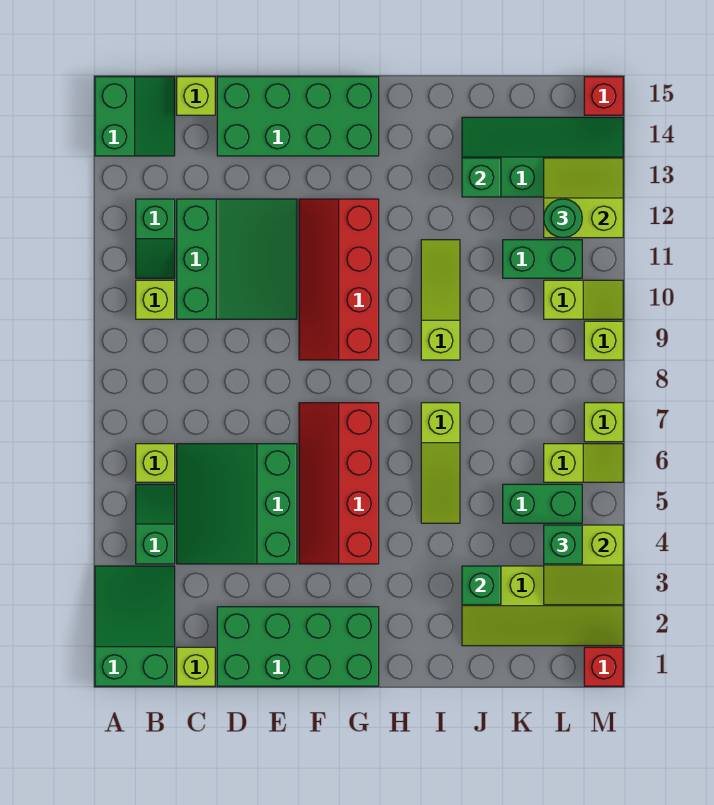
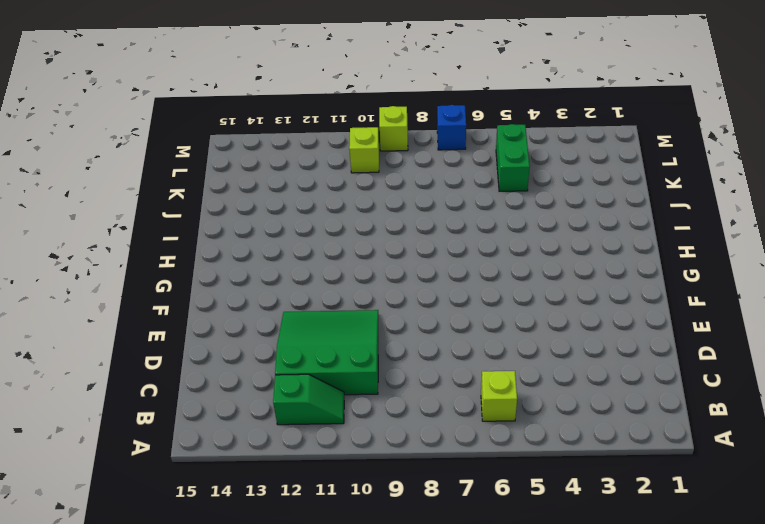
blue brick M7 level 1 -> lime brick M7 level 1
none -> green slope A1:B3 level 1 top 1
none -> green slope A14:B15 level 1 top A
none -> green slope B4:B5 level 1 top 4
none -> lime brick B10 level 1

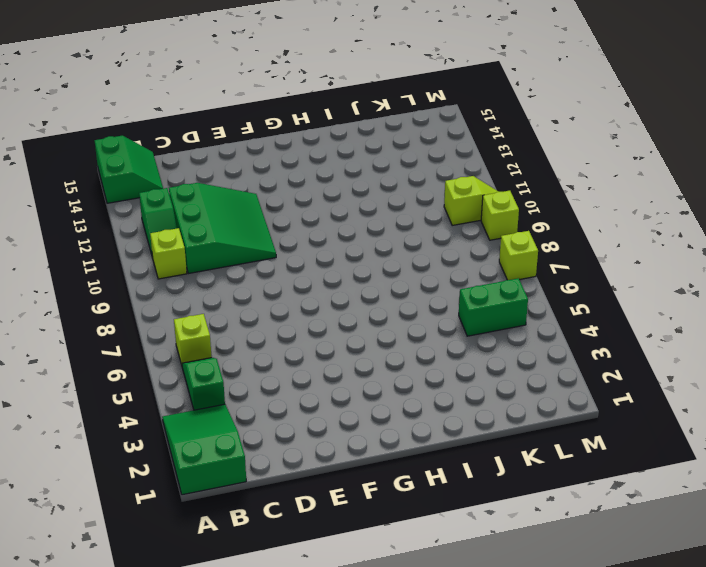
none -> lime brick C1 level 1
none -> green slope C4:E6 level 1 top E
none -> lime brick C15 level 1
none -> green brick D1:G2 level 1

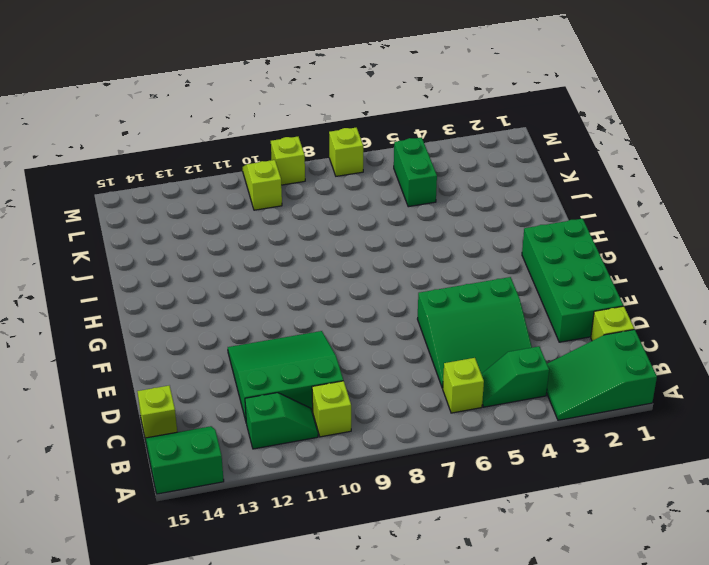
none -> green brick D14:G15 level 1
none -> red slope F4:G7 level 1 top G
none -> red slope F9:G12 level 1 top G
none -> lime slope I5:I7 level 1 top 7

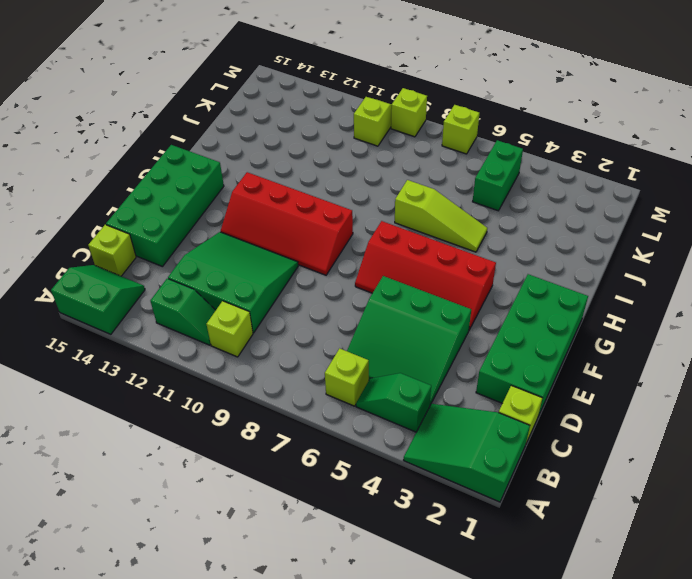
none -> lime slope I9:I11 level 1 top 9
none -> lime slope J2:M3 level 1 top 3
none -> green slope J13:M14 level 1 top 13
none -> green brick K11:L11 level 1

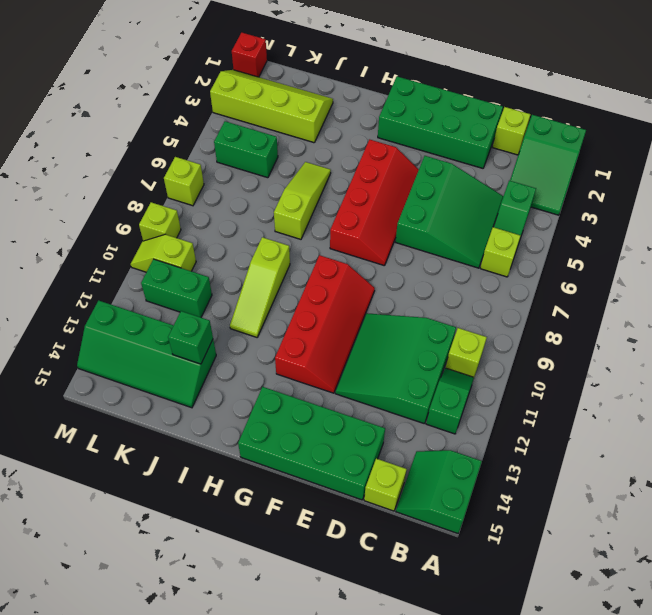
none -> lime slope L6:M6 level 1 top L
none -> red brick M15 level 1
none -> green brick J3 level 2
none -> lime slope L3:M4 level 2 top 4

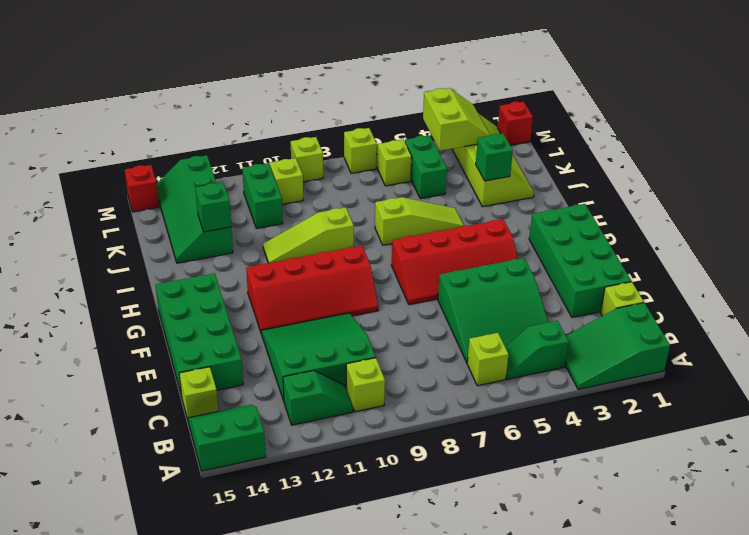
none -> lime slope L12:M13 level 2 top 12
none -> green brick L4 level 3
none -> green round brick L12 level 3

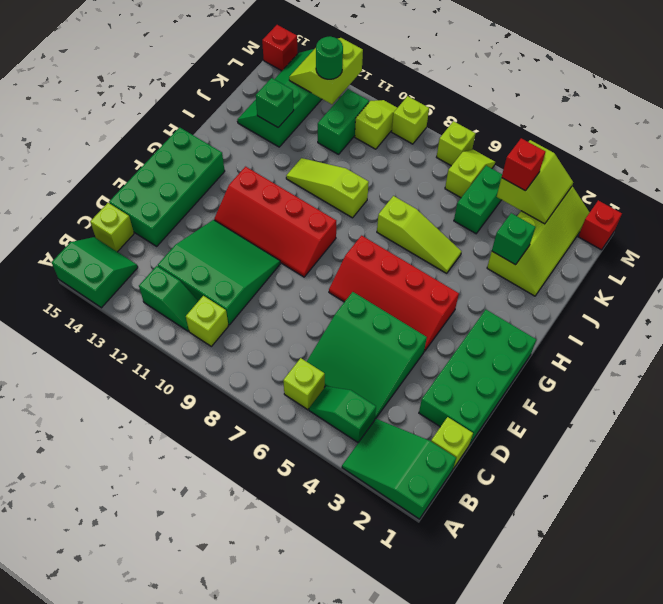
red brick L4 level 3 -> green brick L4 level 3

